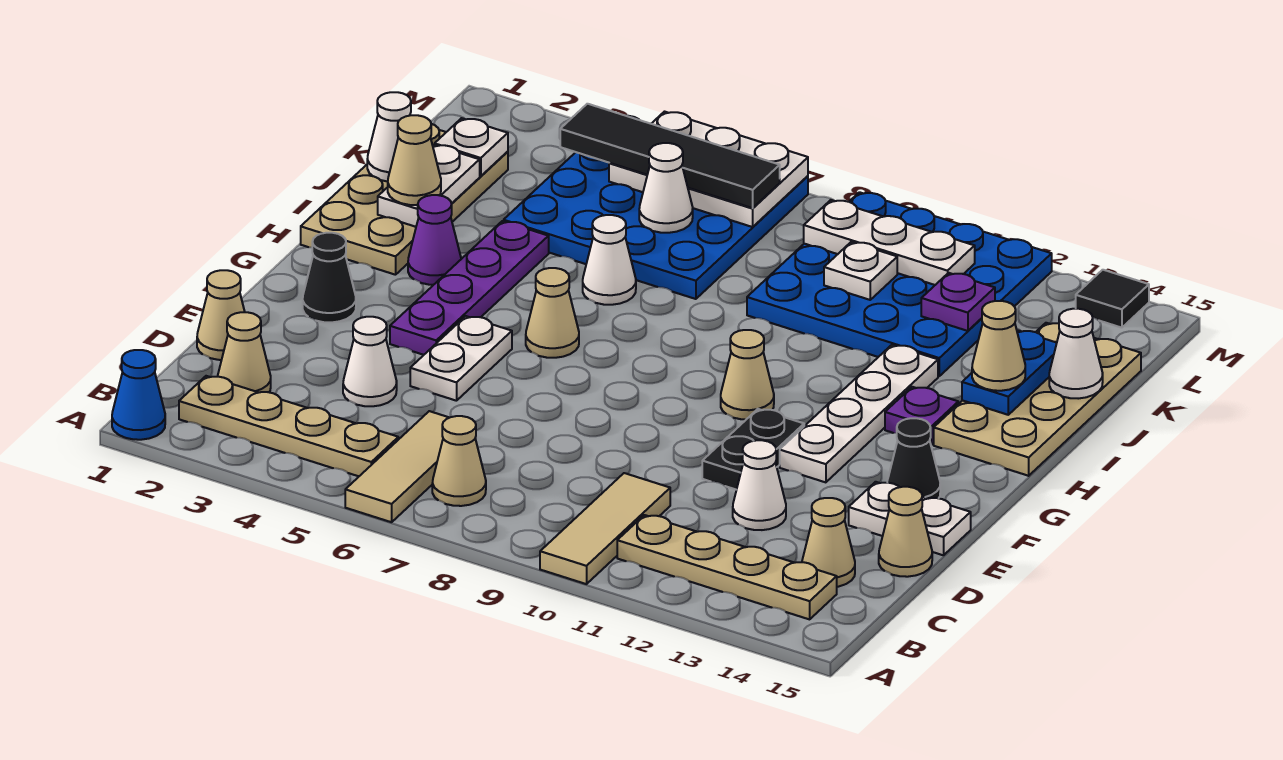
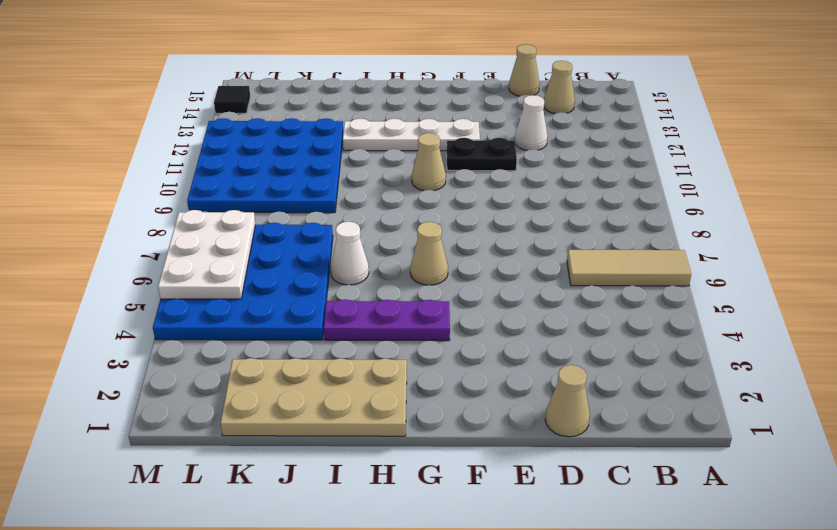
purple plate G4:I4 level 1 -> purple plate F4:I4 level 1
none -> blue cone A1 level 1
none -> tan tile A10:C10 level 1
none -> tan plate B2:B5 level 1
none -> tan cone B7 level 1

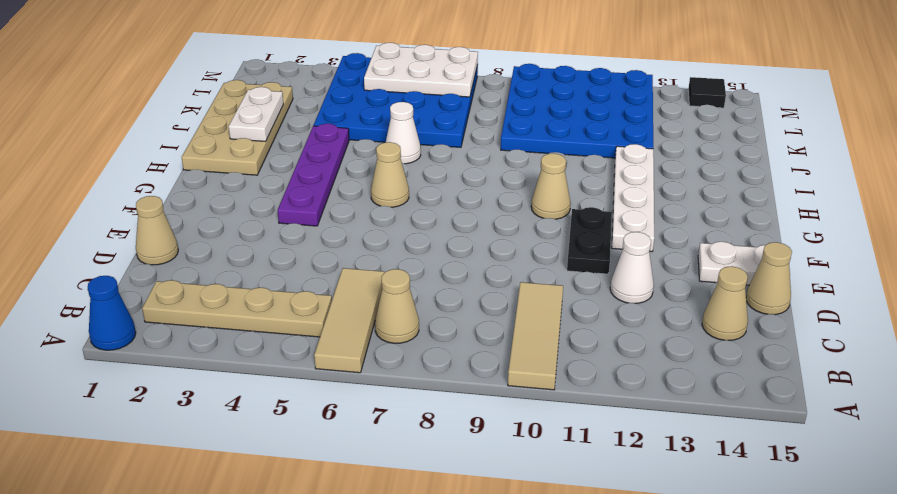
none -> tan plate B11:B14 level 1
none -> tan cone C2 level 1
none -> white cone D4 level 1
none -> white plate E5:F5 level 1

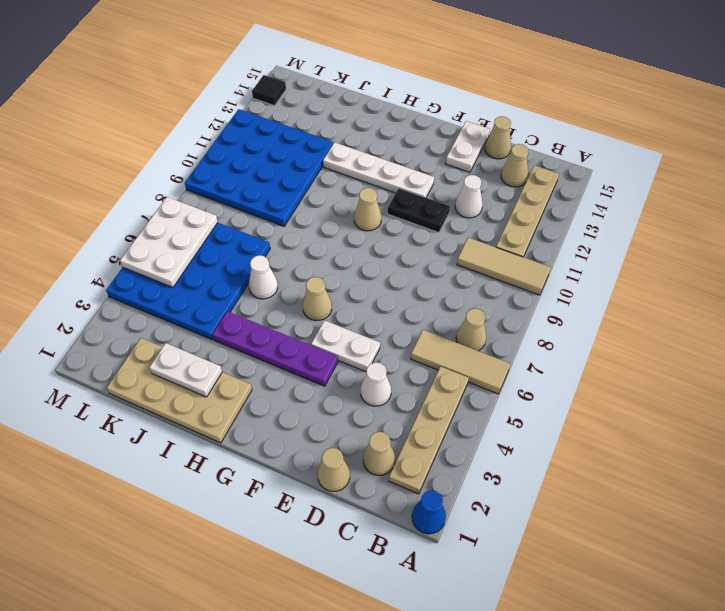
none -> black cone F2 level 1
none -> black cone F14 level 1
none -> purple cone H3 level 1
none -> purple plate H13 level 1

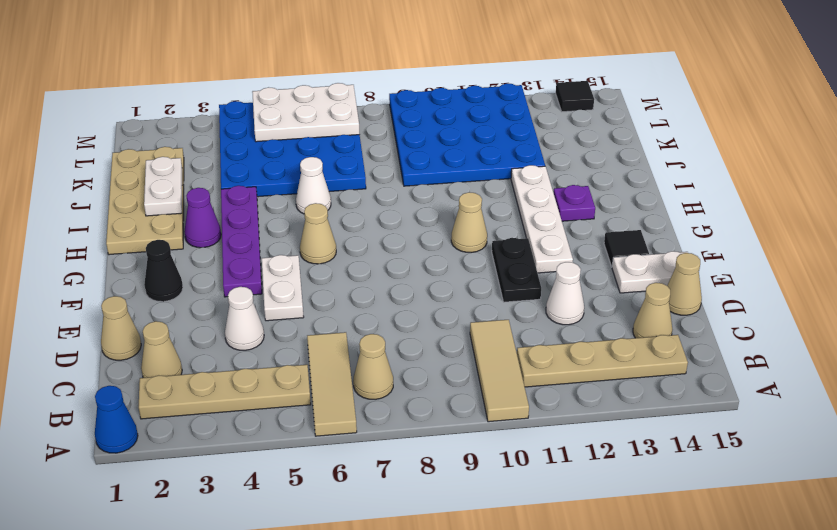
black tile F14 level 1 -> black cone F14 level 1
none -> tan plate H14:K15 level 1
none -> blue plate I14:J14 level 2
none -> white cone J1 level 2
none -> white cone J15 level 2

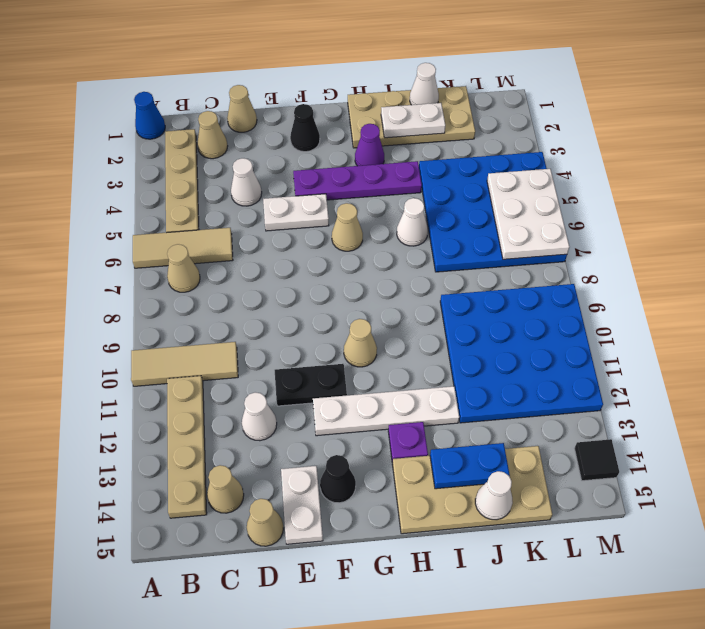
none -> white plate K2 level 2
none -> white cone K6 level 2
none -> white plate K10 level 2
none -> purple plate K12 level 2

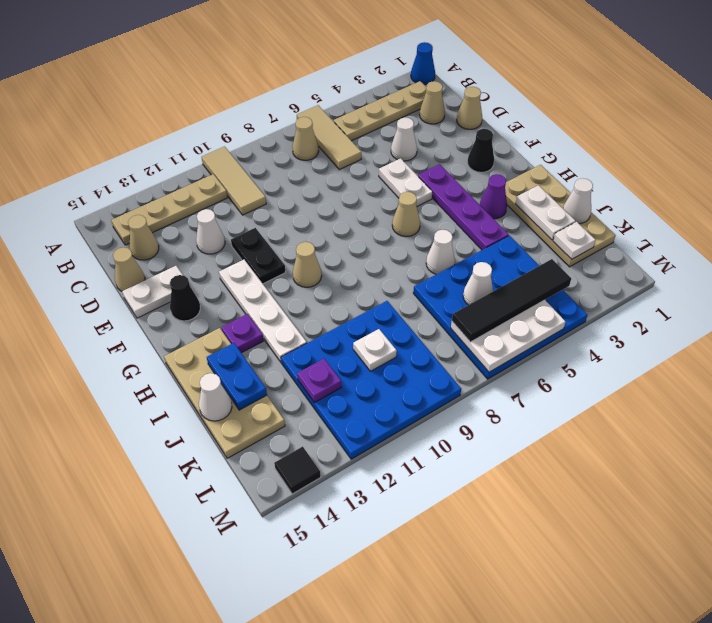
none -> white plate L9:L11 level 2
none -> tan cone I2 level 3
none -> tan cone I14 level 3

